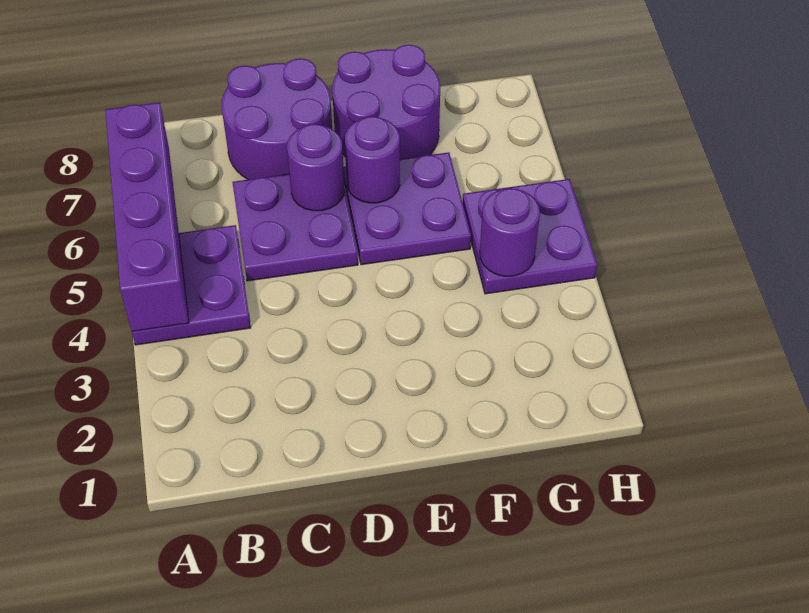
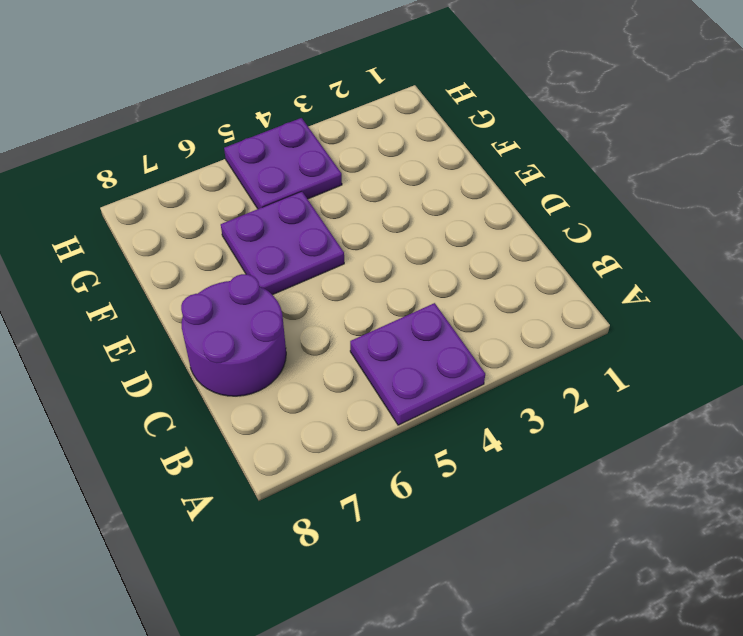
none -> purple plate C5:D6 level 1
none -> purple round brick E7:F8 level 1

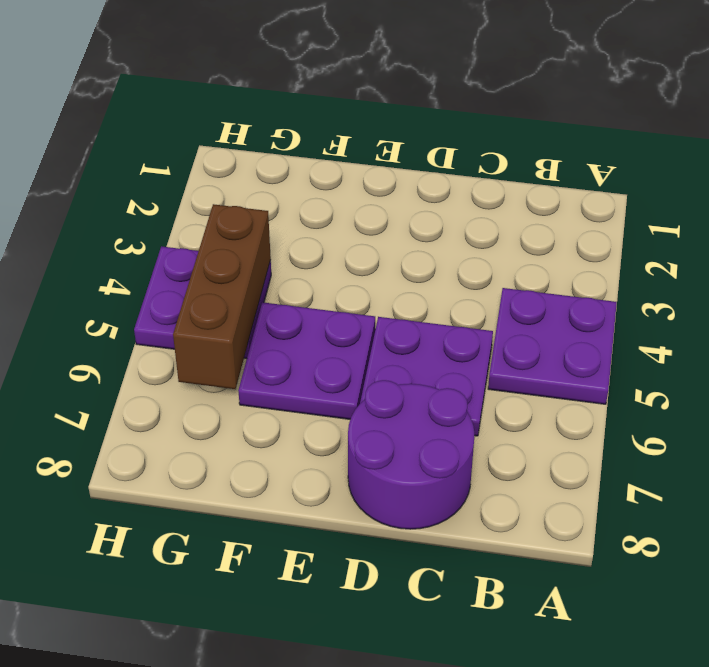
brown brick G4:G6 level 2 -> purple round brick G4 level 2
none -> purple round brick E7:F8 level 1
none -> purple brick A4:A7 level 2

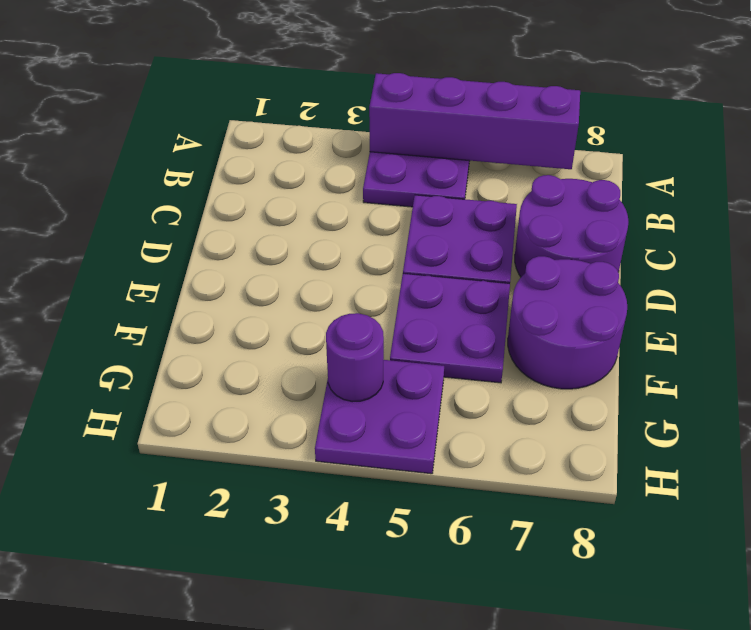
none -> purple round brick D6 level 2
none -> purple round brick E6 level 2

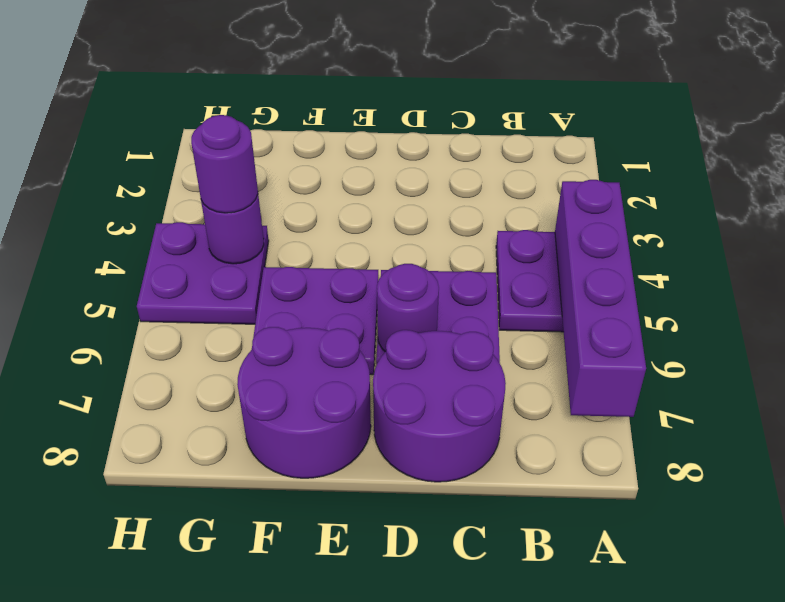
purple round brick G4 level 3 -> purple round brick E6 level 2

